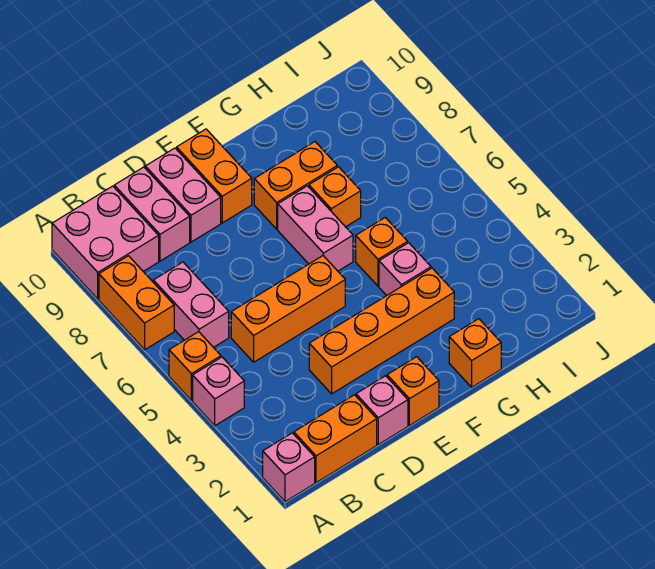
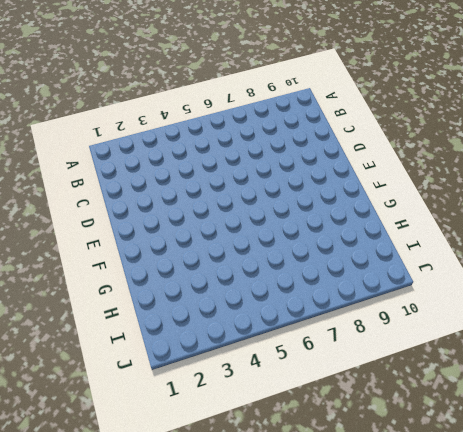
none -> pink brick A1 level 1
none -> pink brick A4 level 1
none -> orange brick A5 level 1

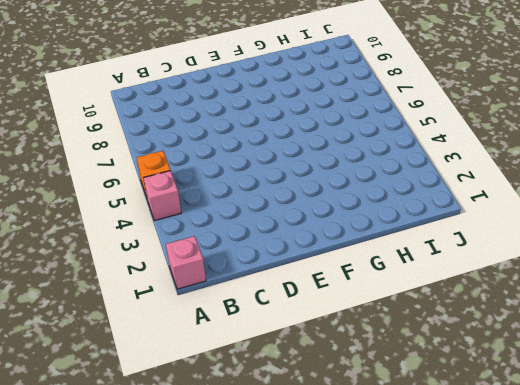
none -> orange brick A7:A8 level 1
none -> pink brick A9:B10 level 1
none -> orange brick B1:C1 level 1

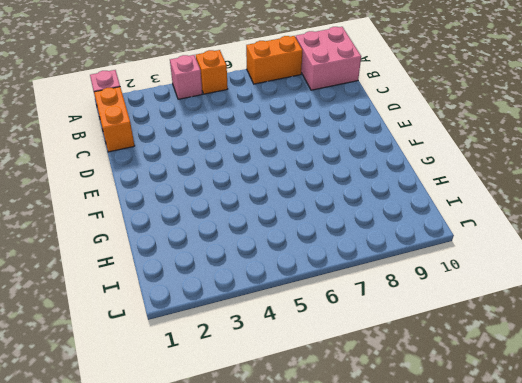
none -> pink brick B6:B7 level 1
none -> orange brick C5:E5 level 1
none -> pink brick C9:C10 level 1

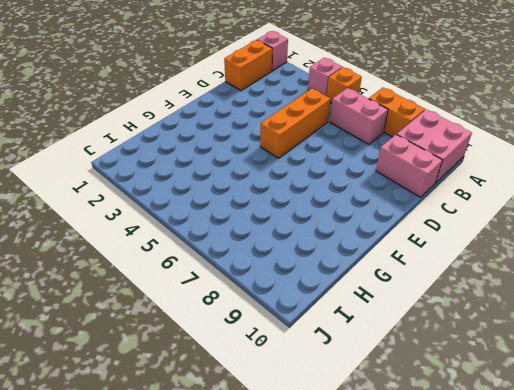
none -> pink brick D1 level 1
none -> orange brick D3:G3 level 1
none -> pink brick D9:D10 level 1

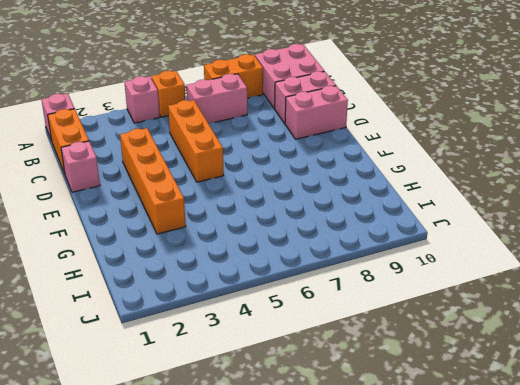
none -> orange brick E1 level 1
none -> orange brick E9:E10 level 1
none -> pink brick F6:F7 level 1

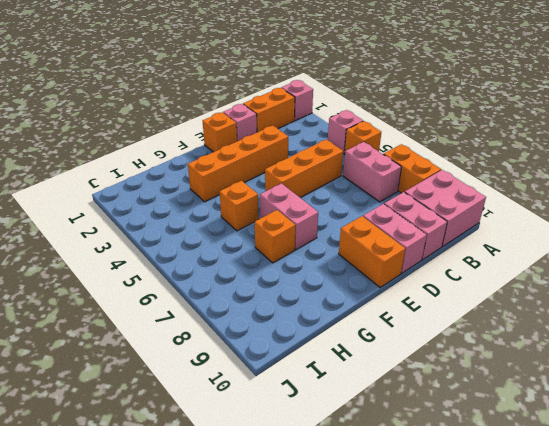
none -> orange brick F8:G8 level 1
none -> orange brick G1 level 1
none -> pink brick G4 level 1

